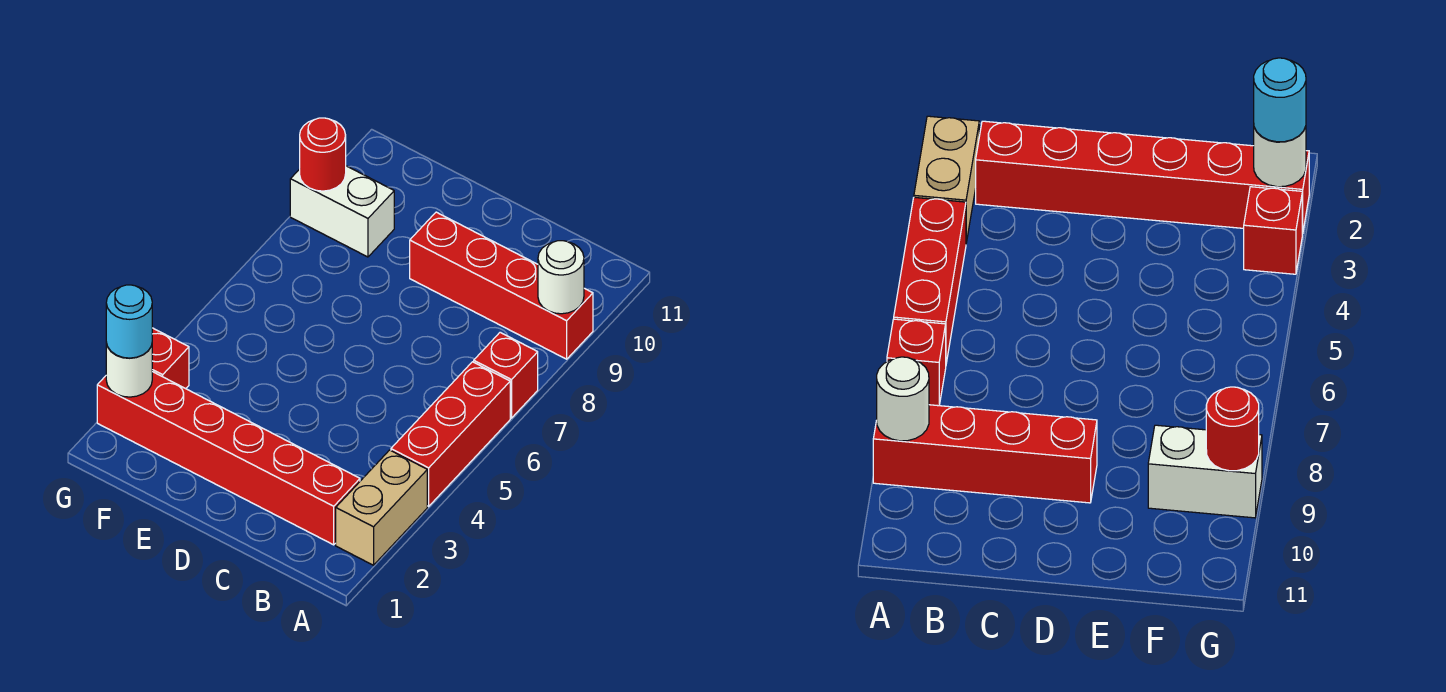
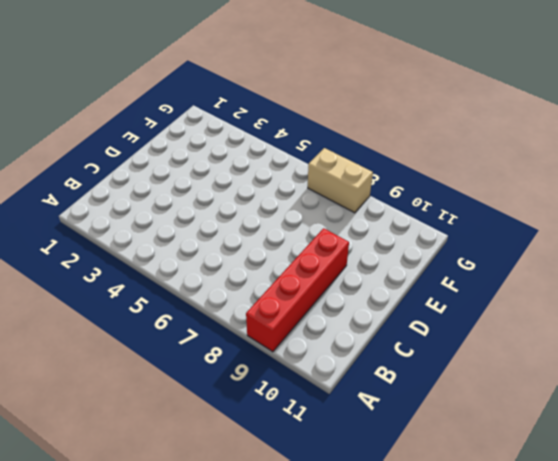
tan brick G7:G8 level 1 -> tan brick A2:A3 level 1
none -> red brick A4:A6 level 1
none -> red brick A7 level 1

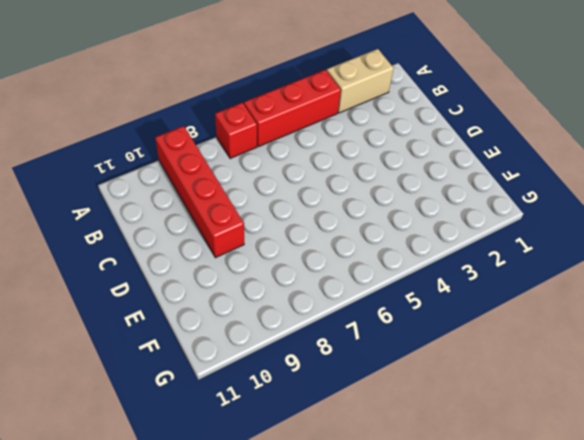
none -> red brick B2:G2 level 1
none -> white brick F9:G9 level 1

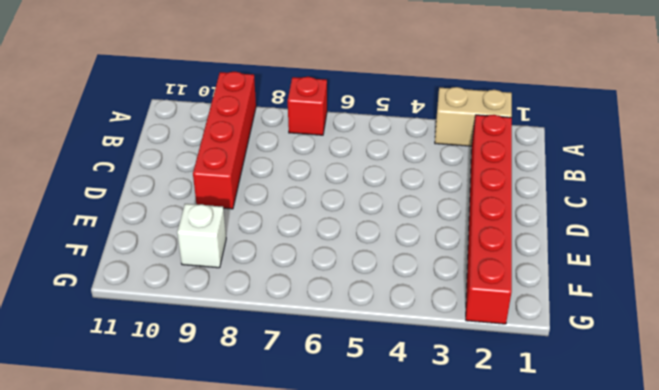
white brick F9 level 1 -> white brick F9:G9 level 1
none -> red brick A4:A6 level 1
none -> red brick G3 level 1

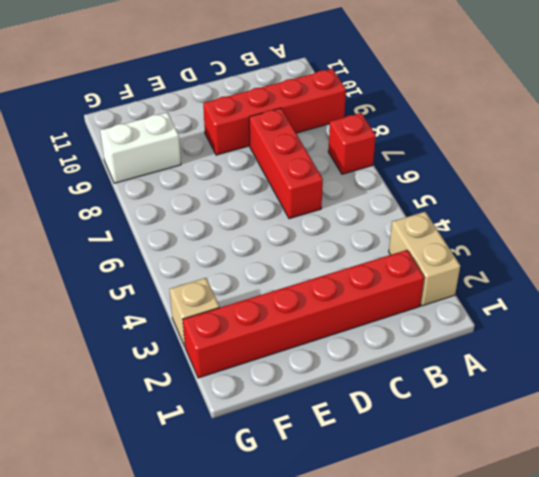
red brick C6:C8 level 1 -> red brick A4:A6 level 1
tan brick G3 level 1 -> red brick G3 level 1
none -> white round brick A9 level 2
none -> white round brick G2 level 2

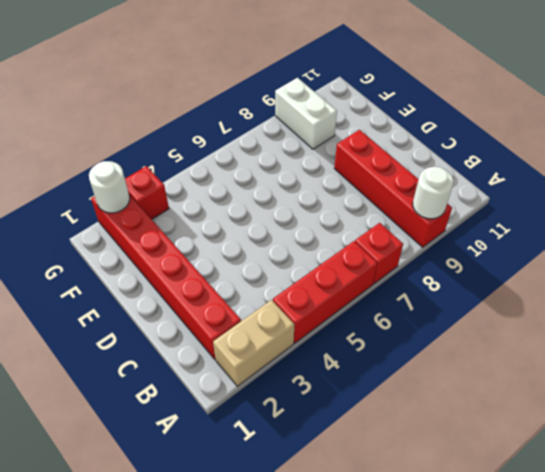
none -> red round brick G9 level 2
none -> cyan round brick G2 level 3

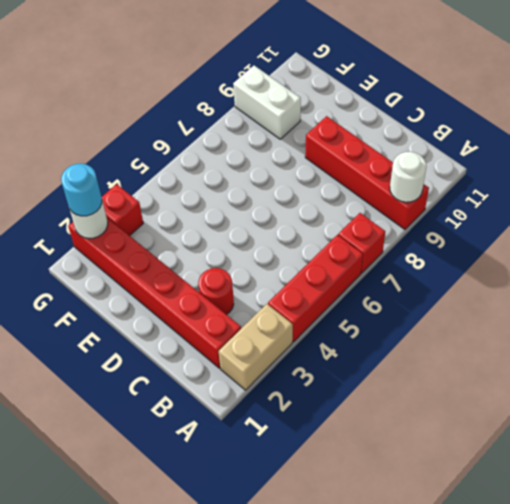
red round brick C3 level 1 -> red round brick G9 level 2

